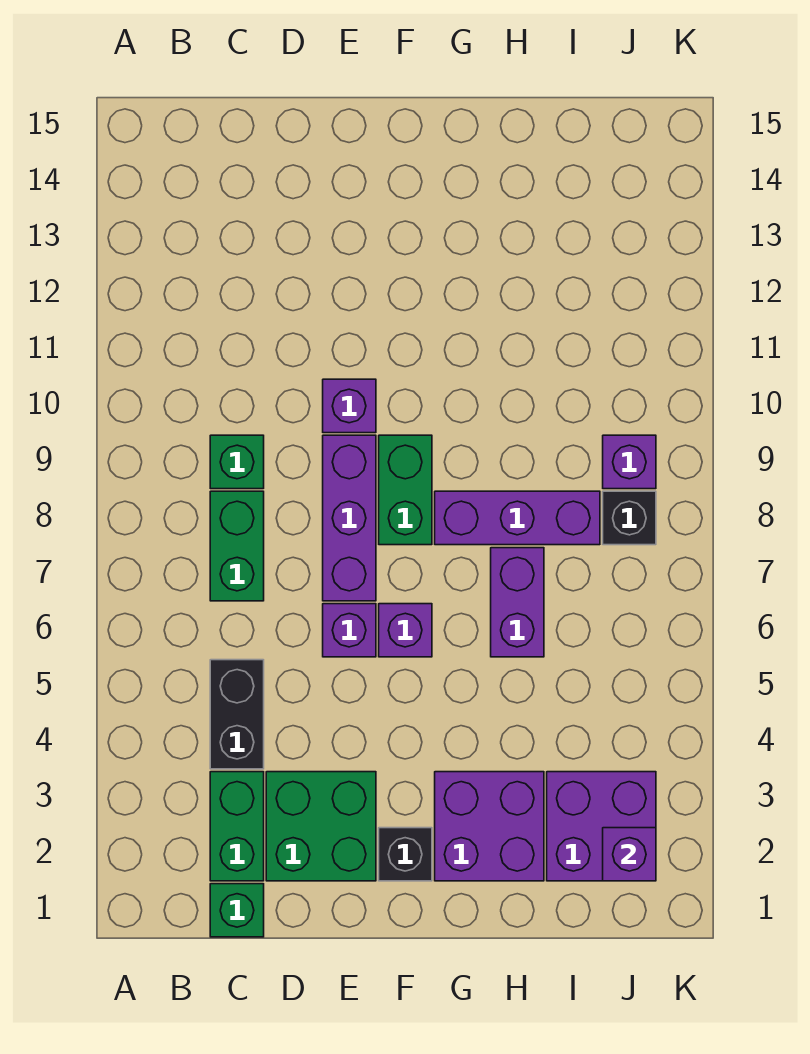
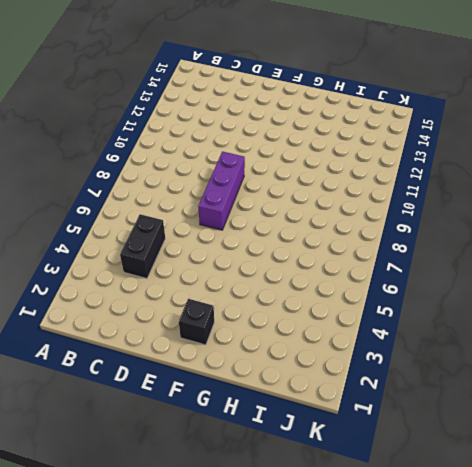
none -> green brick C1 level 1
none -> green brick C2:C3 level 1
none -> green brick C7:C8 level 1

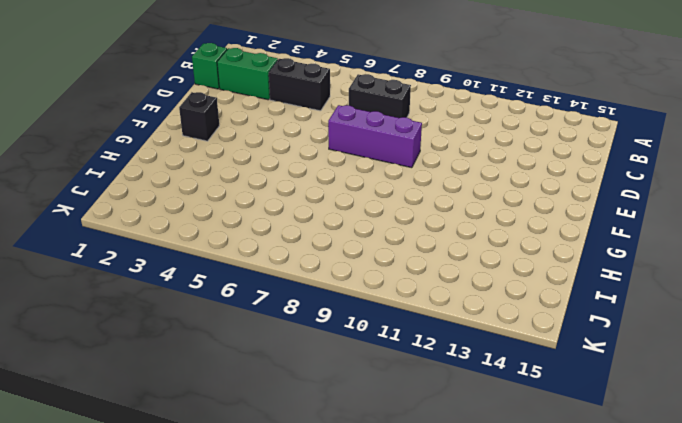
black brick C7:C8 level 1 -> green brick C7:C8 level 1
none -> green brick C9 level 1
none -> green brick D2:E3 level 1
none -> purple brick E6 level 1

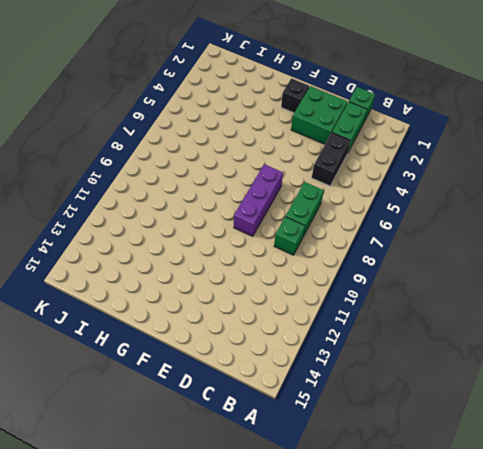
none -> purple brick E6 level 1
none -> purple brick E10 level 1
none -> purple brick F6 level 1

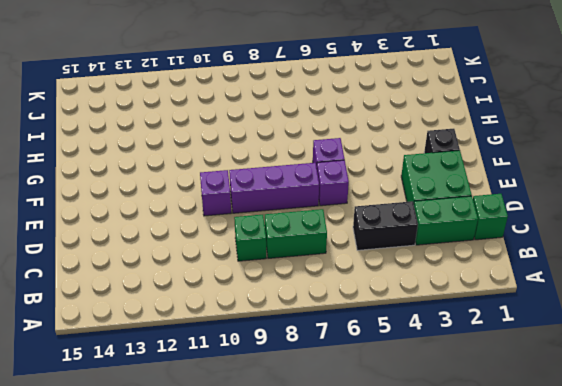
none -> green brick F8:F9 level 1
none -> purple brick G2:H3 level 1
none -> purple brick G8:I8 level 1

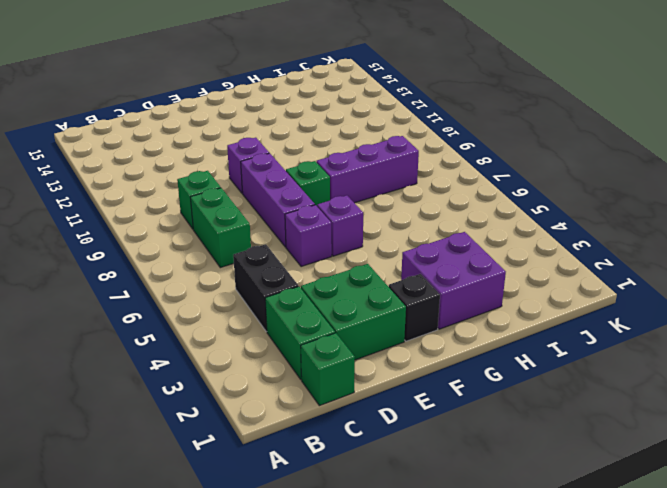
green brick F8 level 1 -> green brick F8:F9 level 1
none -> purple brick H6:H7 level 1
none -> purple brick I2:J3 level 1
none -> black brick J8 level 1

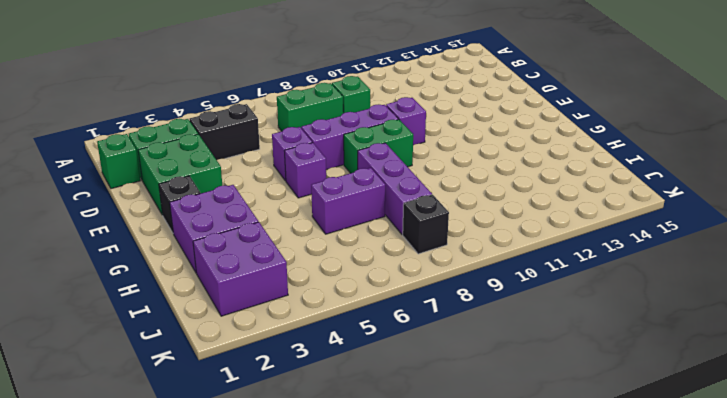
none -> purple brick J9 level 1
none -> purple brick J2 level 2

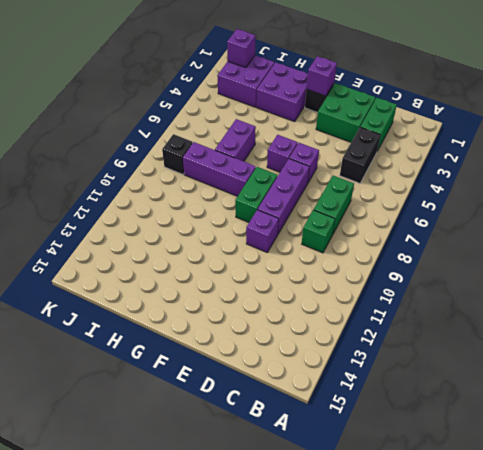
purple brick F2 level 2 -> purple brick J9 level 1
none -> green brick C1 level 1

